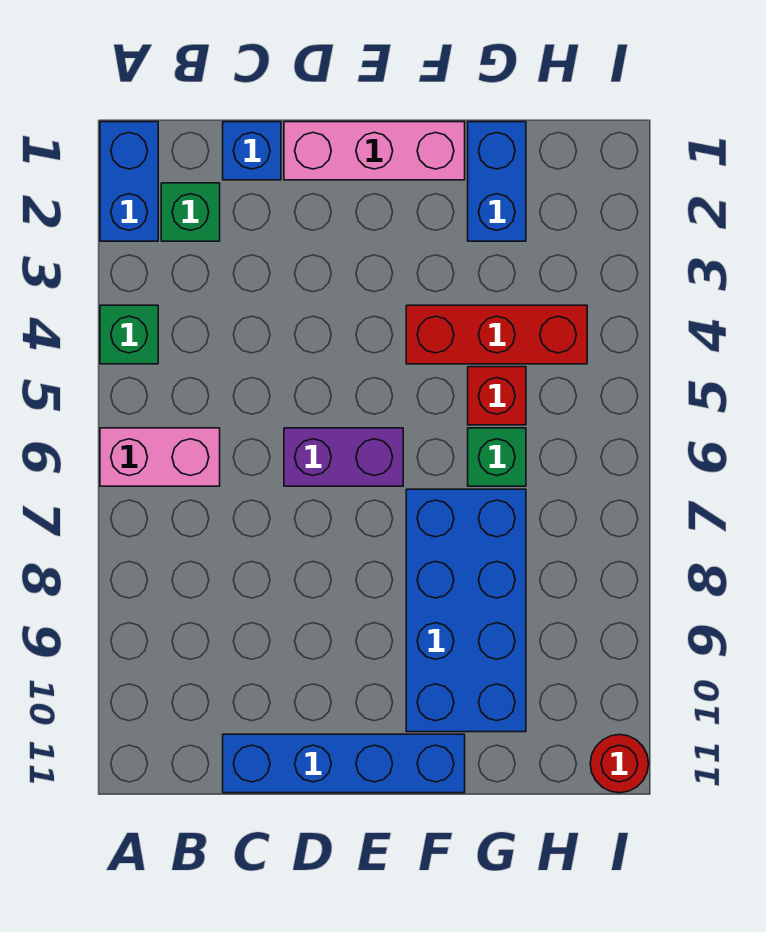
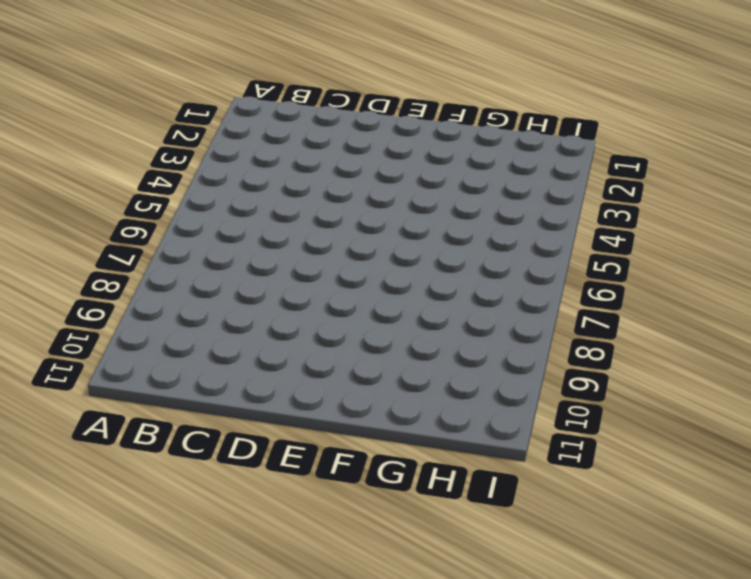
none -> blue brick A1:A2 level 1
none -> green brick A4 level 1
none -> pink brick A6:B6 level 1

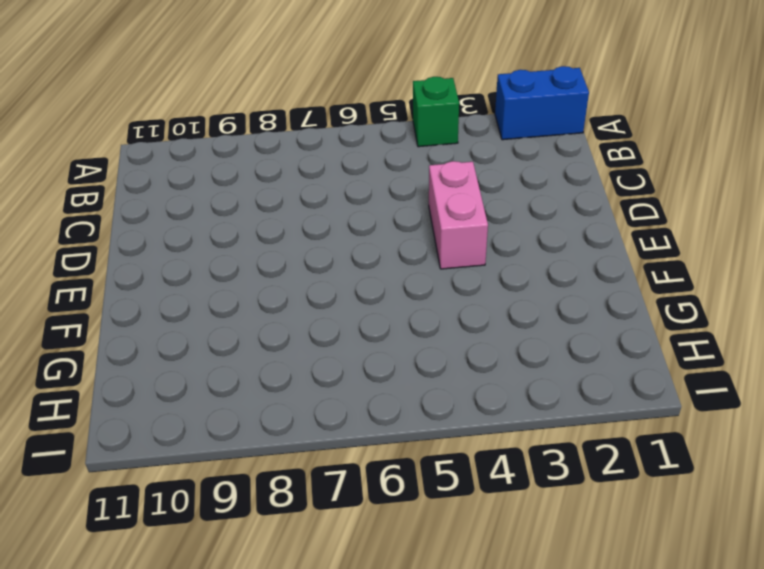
pink brick D4:E4 level 1 -> pink brick A6:B6 level 1
none -> green brick B2 level 1
none -> blue brick C1 level 1
none -> blue brick C11:F11 level 1

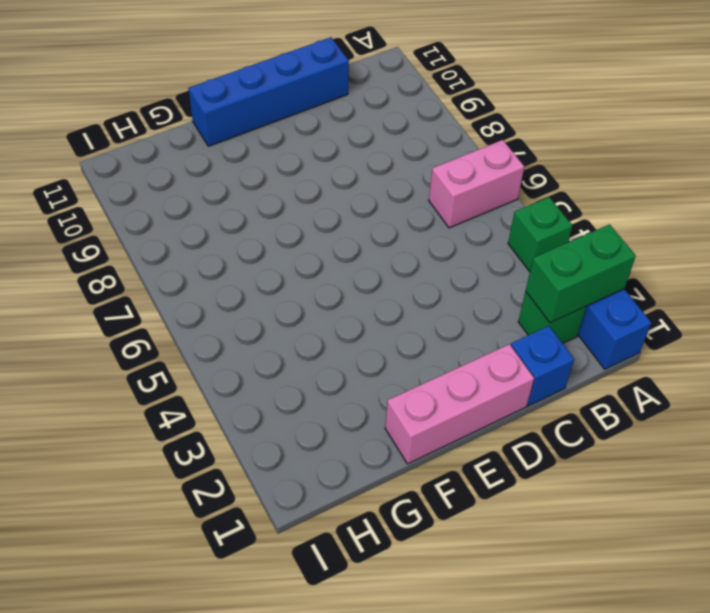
green brick A2:B2 level 2 -> none
none -> purple brick D6:E6 level 1
none -> red brick F4:H4 level 1
none -> blue brick F7:G10 level 1

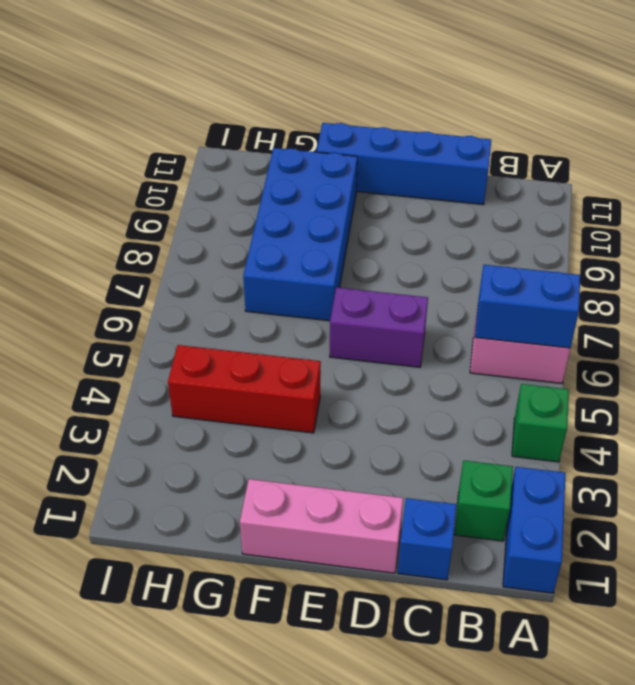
blue brick A6:B6 level 2 -> blue brick G1:G2 level 1
none -> red brick G5 level 1
none -> green brick G6 level 1
none -> red round brick I11 level 1

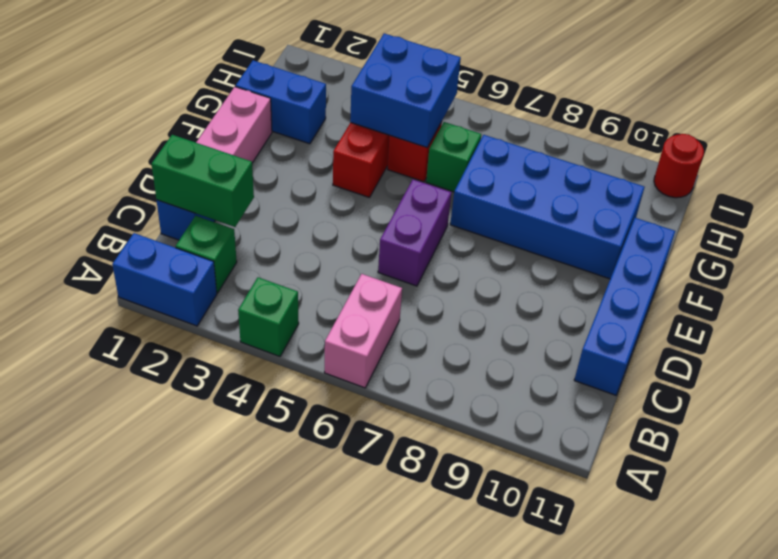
green brick C1:C2 level 2 -> none
blue brick G4:H5 level 2 -> none

